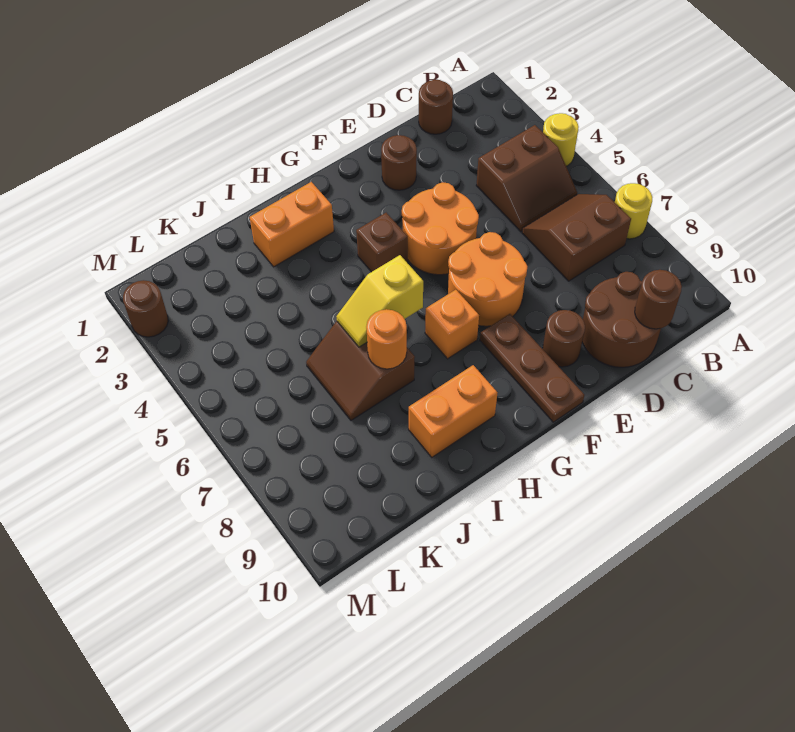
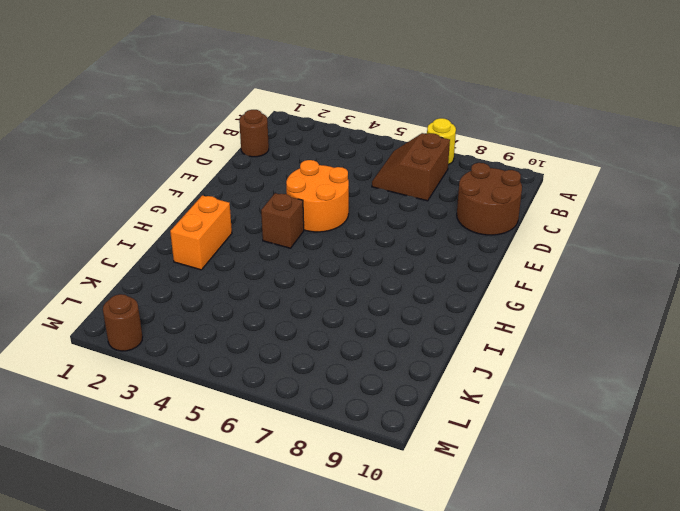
none -> yellow round brick A4 level 1
none -> brown slope B4:C5 level 1 top 4
none -> brown round brick E2 level 1

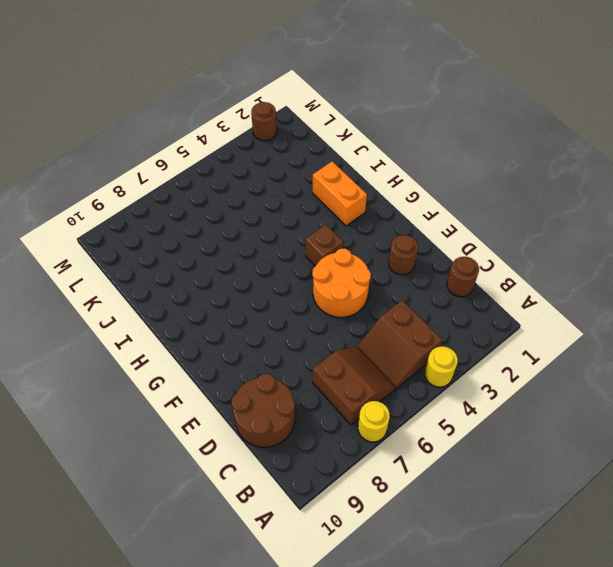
none -> orange round brick E6:F7 level 1
none -> brown round brick E9 level 1
none -> brown plate F8:F10 level 1

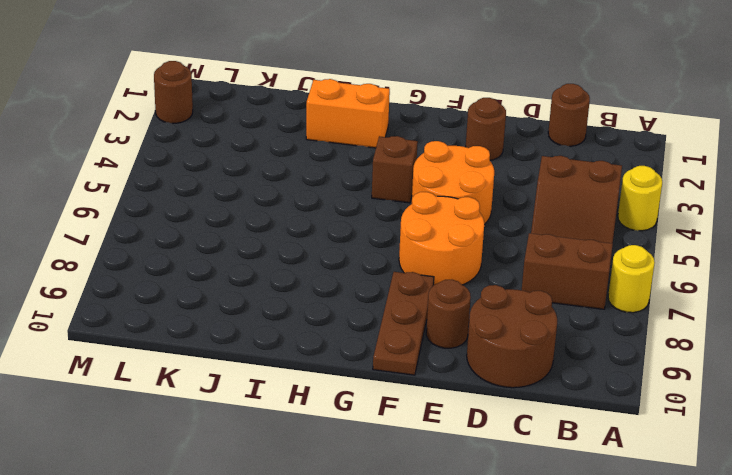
none -> orange brick G7 level 1
none -> orange brick H9:I9 level 1
none -> brown slope I6:J7 level 1 top I

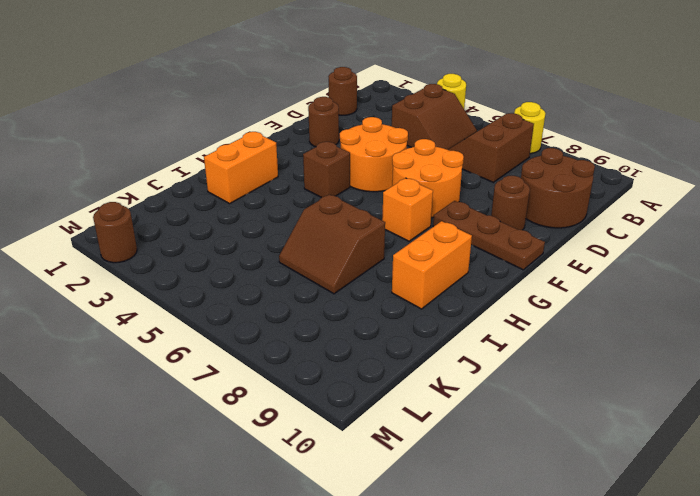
none -> brown round brick C10 level 2
none -> yellow slope H6:I6 level 2 top H
none -> orange round brick I7 level 2

